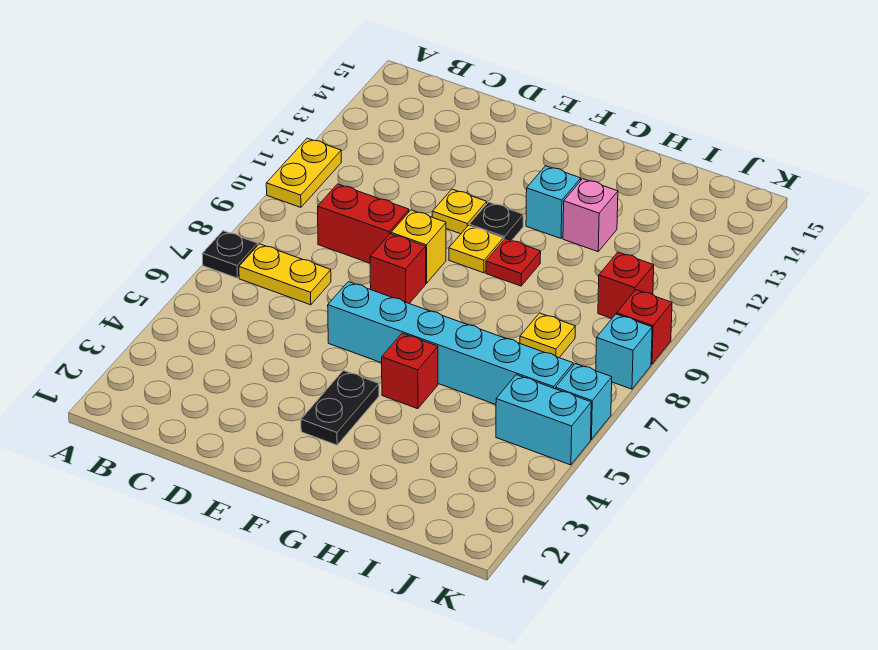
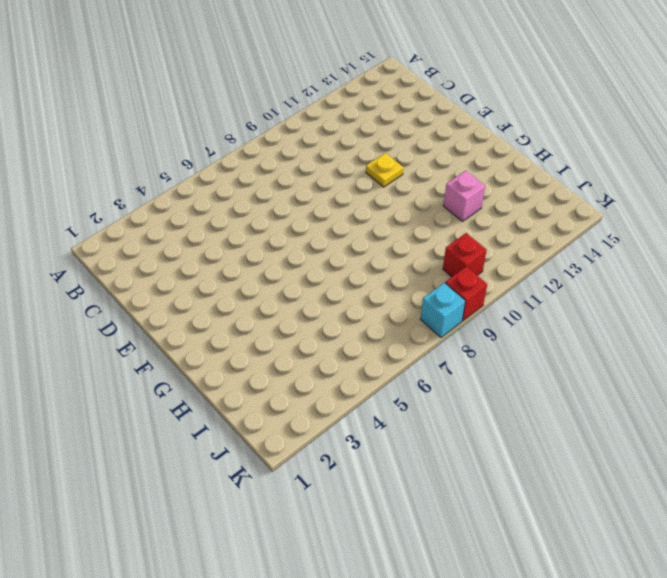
none -> black plate A7 level 1
none -> yellow plate A10:A11 level 1
none -> yellow plate B7:C7 level 1

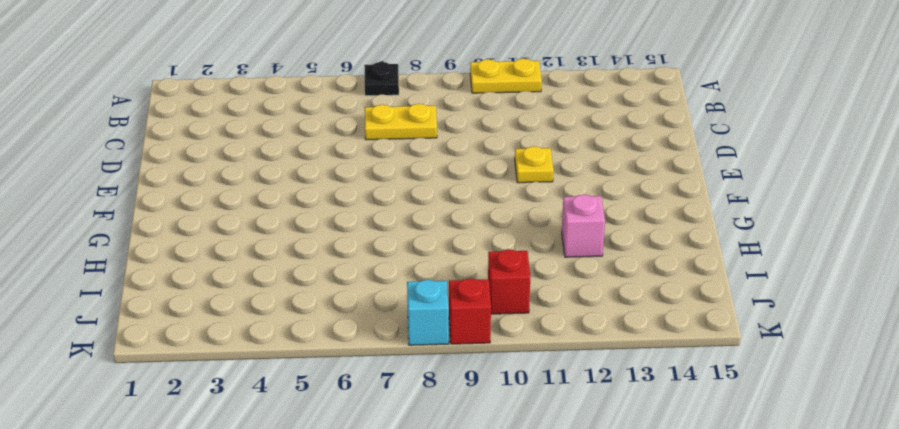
yellow plate C7:C8 level 1 -> yellow plate B7:C7 level 1
none -> red brick C9:D9 level 1
none -> cyan brick E6:J6 level 1
none -> red brick E8 level 1

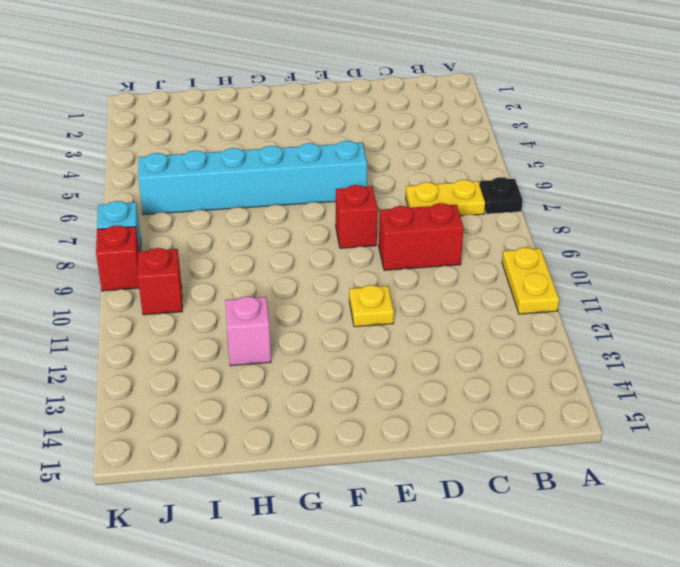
none -> yellow brick E9 level 1
none -> black plate F3:F4 level 1
none -> yellow plate F10 level 1

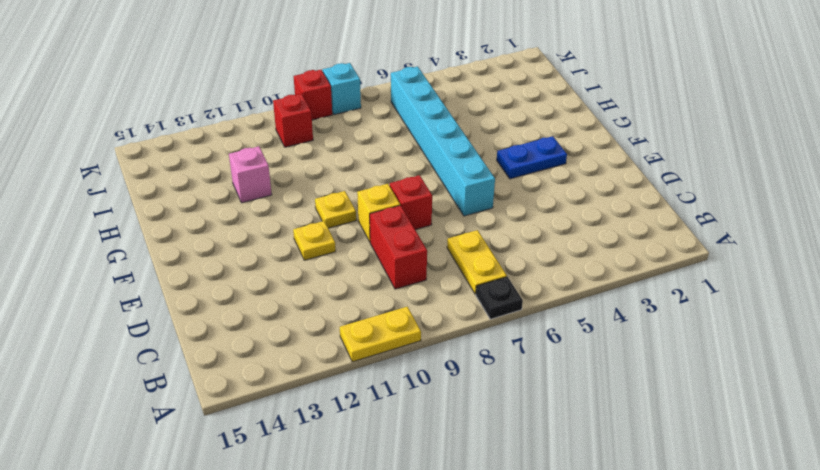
blue plate F3:F4 level 1 -> black plate F3:F4 level 1
none -> black plate F11 level 1
none -> red brick G5 level 1
none -> red plate G10 level 1

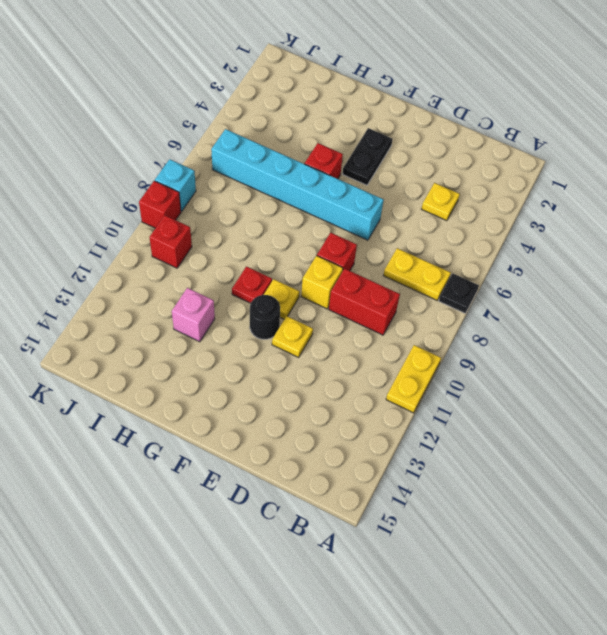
yellow plate C4 level 1 -> yellow plate I8 level 1
black round brick F11 level 1 -> black plate F11 level 1
none -> cyan brick G12 level 1
none -> cyan brick J5:K5 level 1
none -> cyan brick K6 level 1

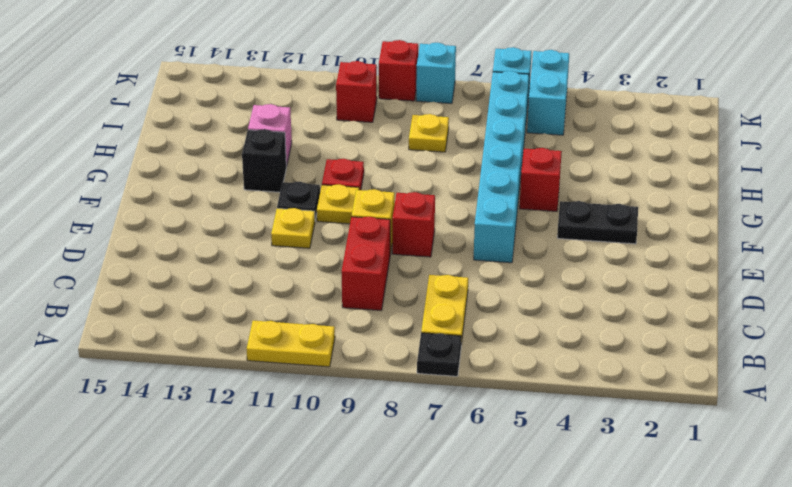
black brick G12 level 1 -> cyan brick G12 level 1

